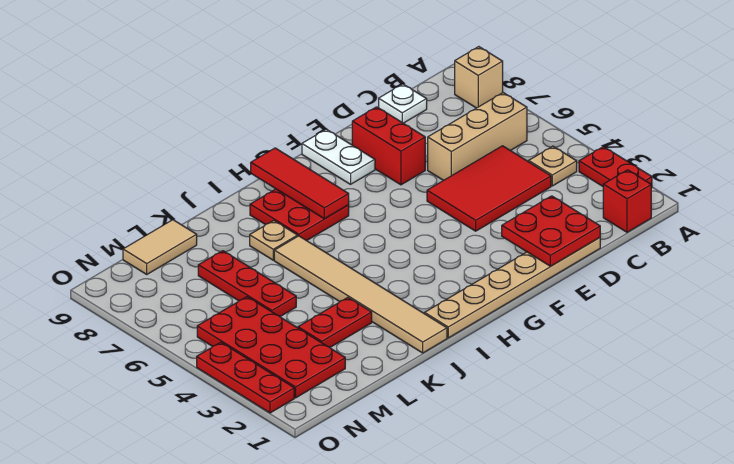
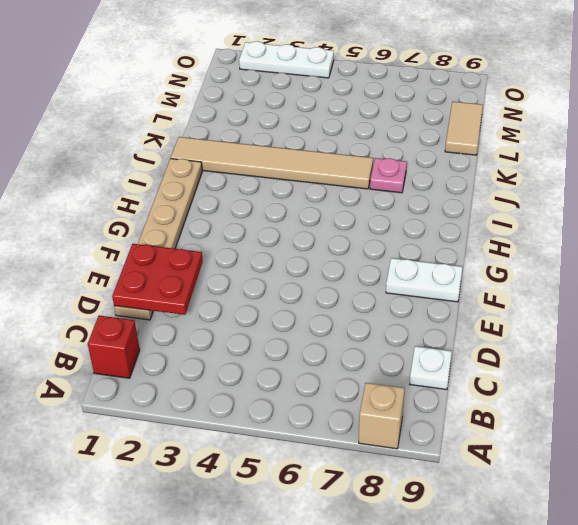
pink plate J7 level 1 -> tan plate J7 level 1
white plate O2:O4 level 1 -> red plate O2:O4 level 1
none -> red plate A2:A3 level 1
none -> tan plate B4 level 1
none -> tan brick B6:D6 level 1

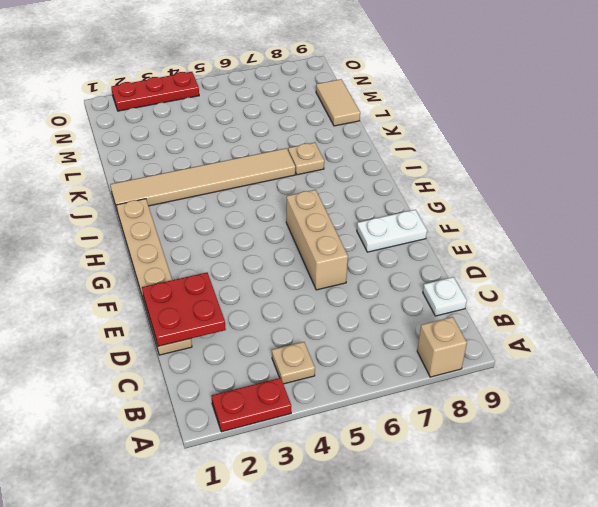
tan brick E6:G6 level 1 -> tan brick B6:D6 level 1
none -> red brick B1 level 1
none -> red tile C4:E5 level 1
none -> red brick E7:E8 level 1

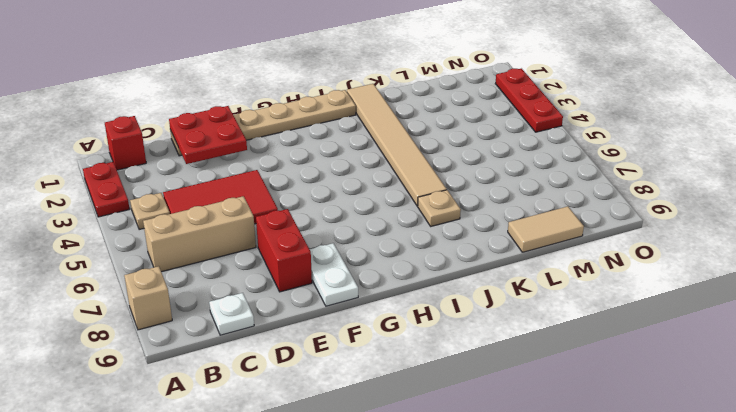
none -> red plate H7:I8 level 1
none -> red plate K3:L3 level 1
none -> red plate L5:L7 level 1

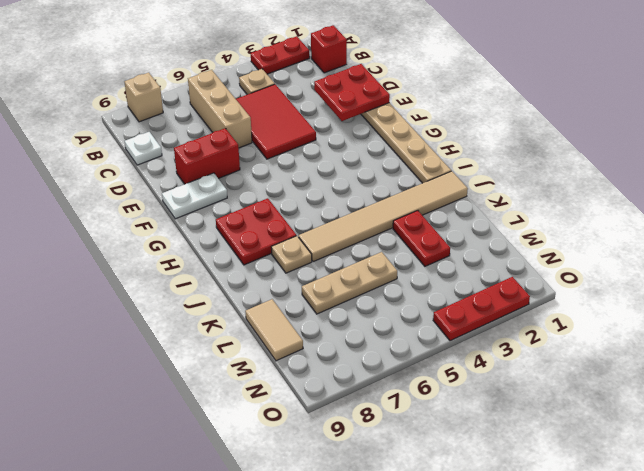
tan plate L5:L7 level 1 -> red plate L5:L7 level 1
none -> red plate M2:N5 level 1
none -> red tile H7:H9 level 2

